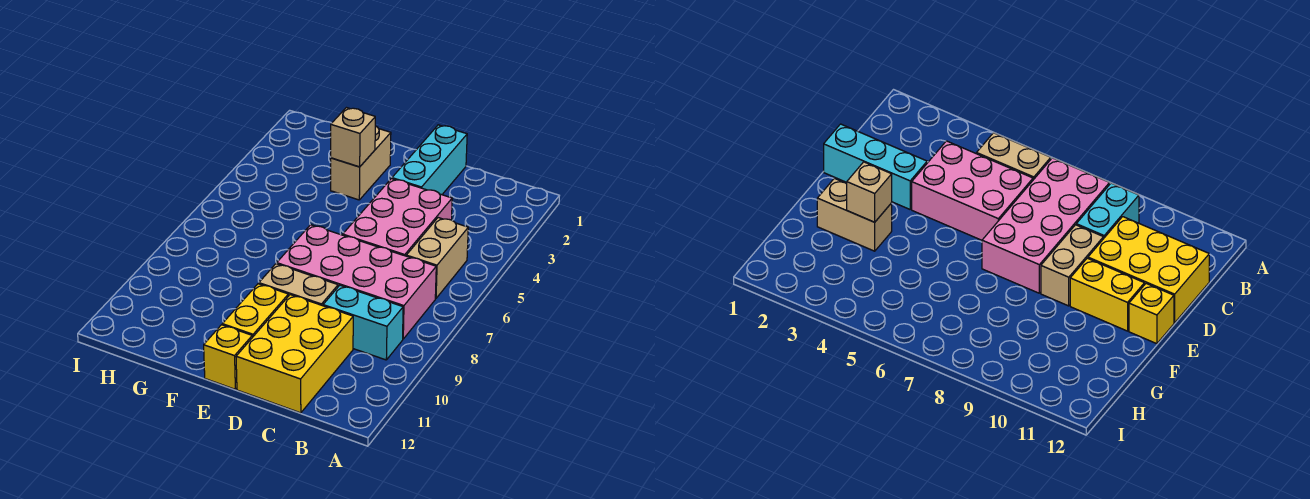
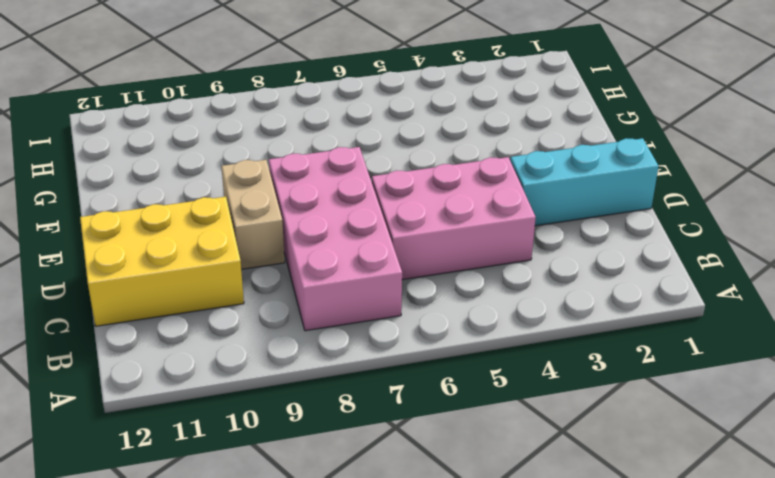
none -> tan brick B5:B6 level 1
none -> cyan brick B9:C9 level 1

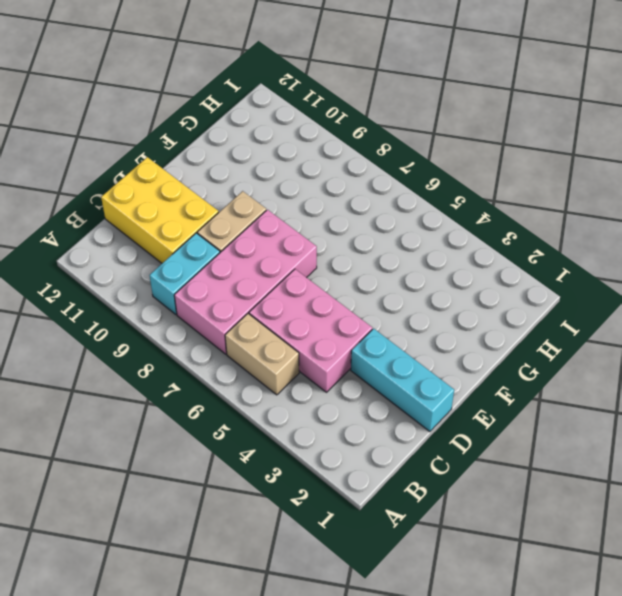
none -> yellow brick E10:E11 level 1
none -> yellow brick E12 level 1

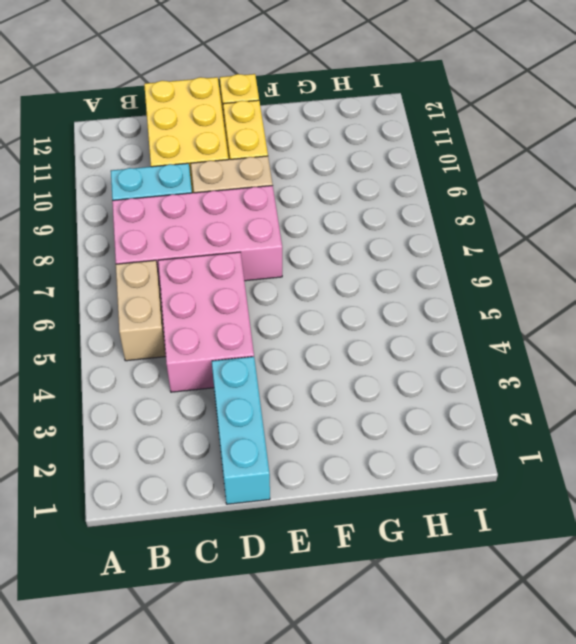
none -> tan brick F2:F3 level 1
none -> tan brick F3 level 2

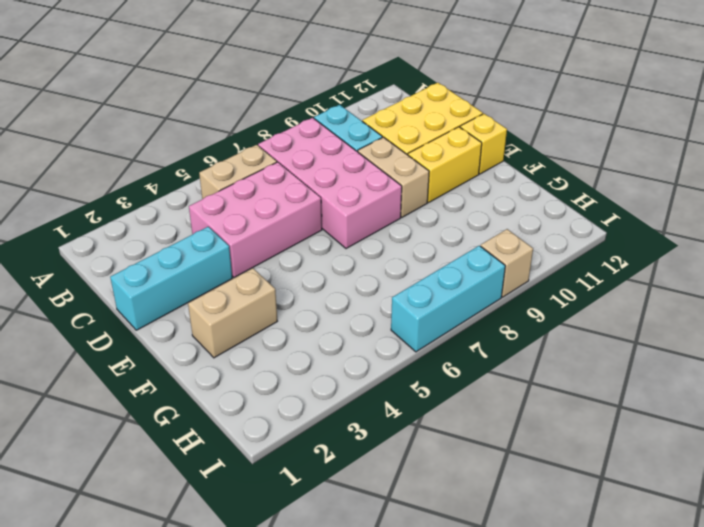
cyan brick I6:I8 level 1 -> none
tan brick I9 level 1 -> tan brick F3 level 2

